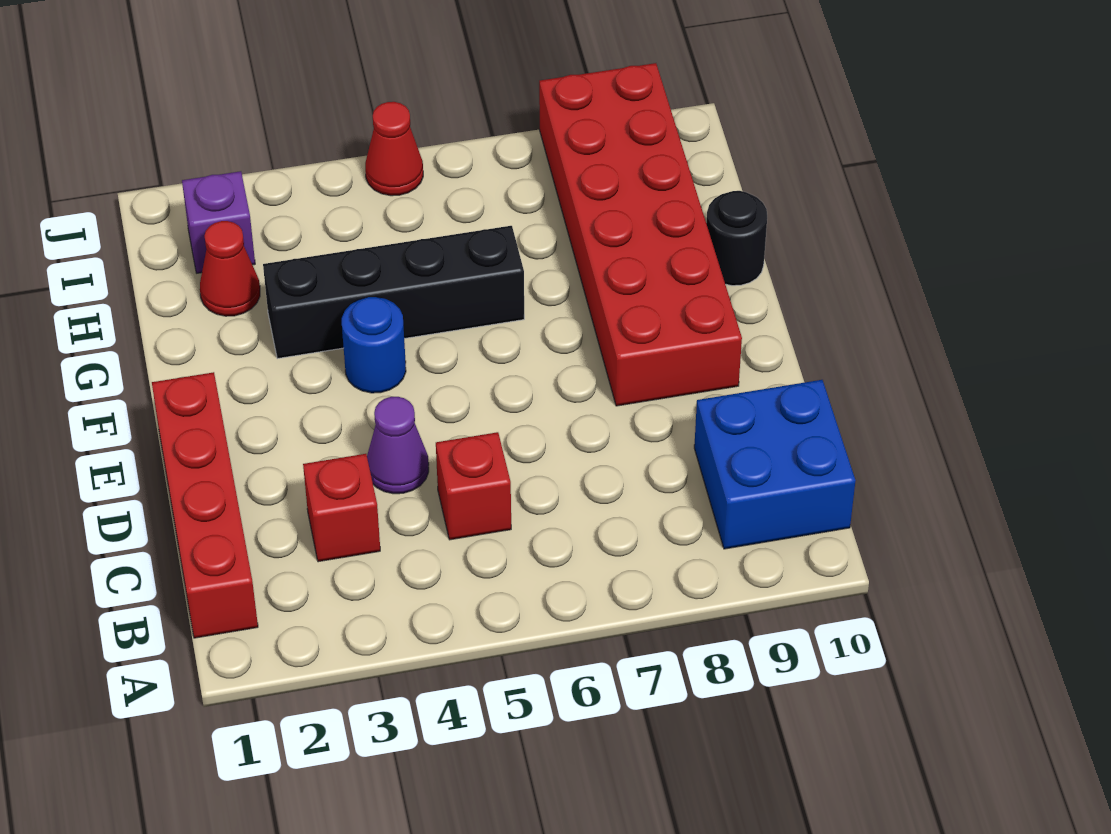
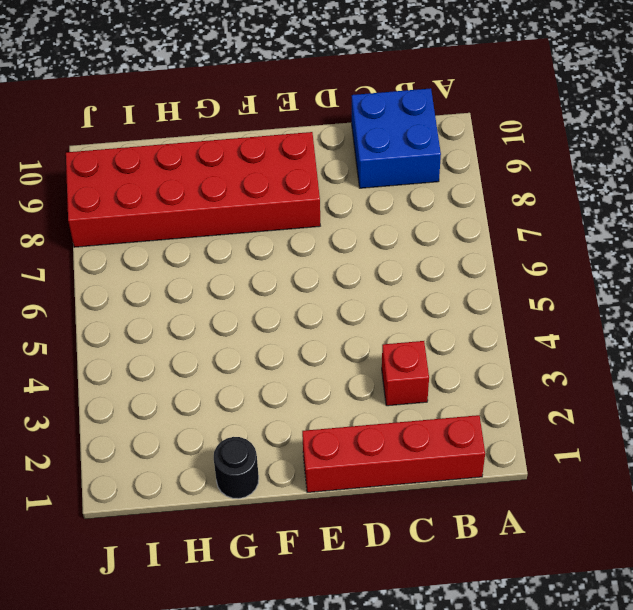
black round brick G1 level 1 -> black round brick G10 level 1
none -> red brick C5 level 1
none -> purple cone D4 level 1
none -> blue round brick F4 level 1

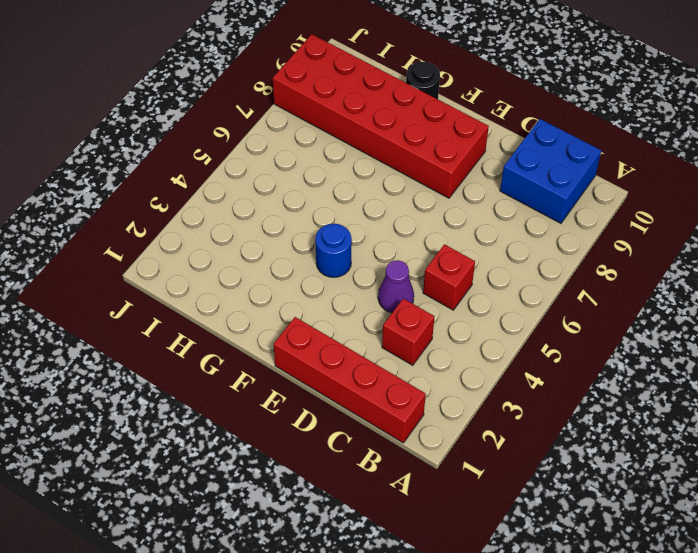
none -> black brick G3:G6 level 1
none -> red cone H2 level 1
none -> purple brick I2 level 1

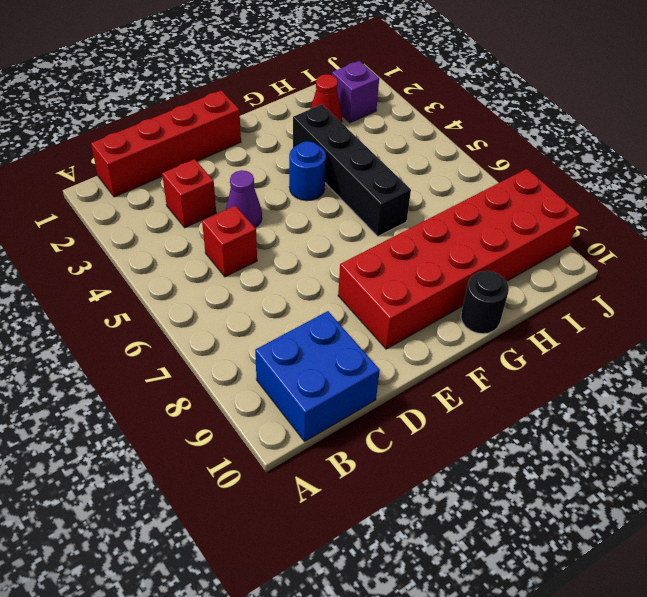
none -> red cone J5 level 1

